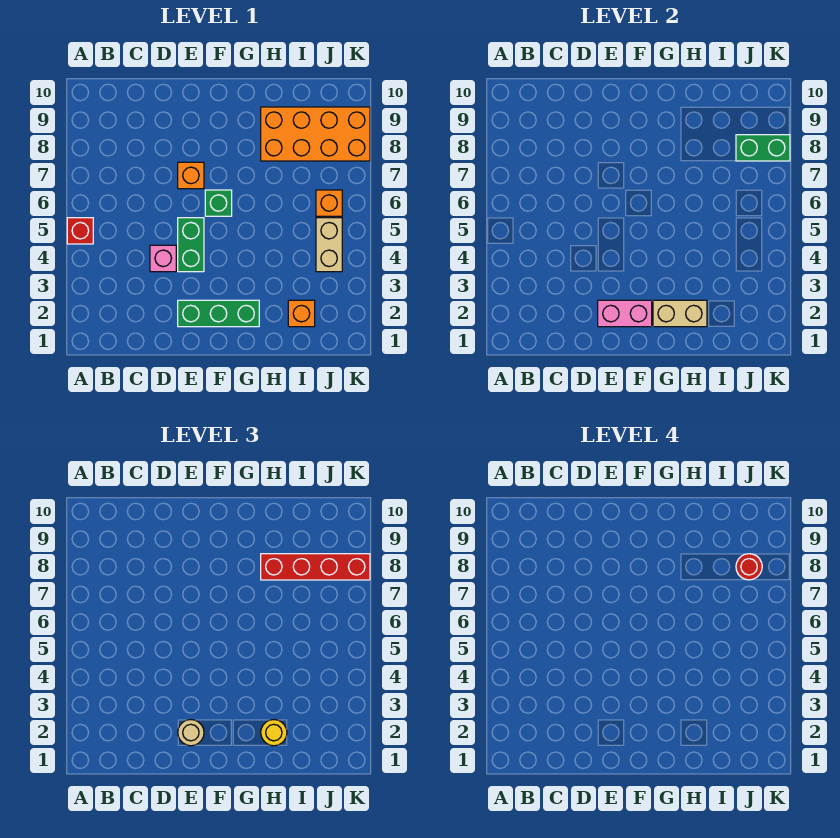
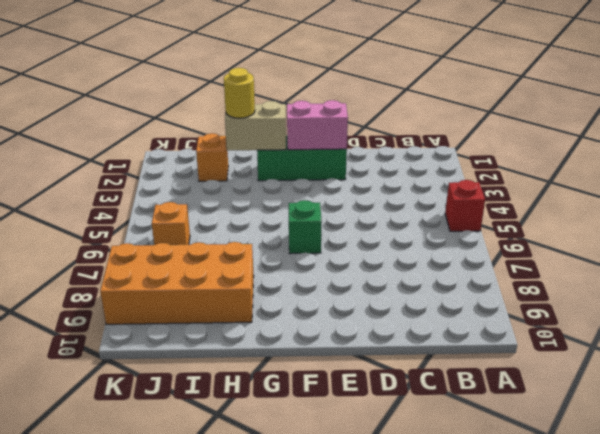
none -> pink brick D4 level 1
none -> green brick E4:E5 level 1
none -> orange brick E7 level 1

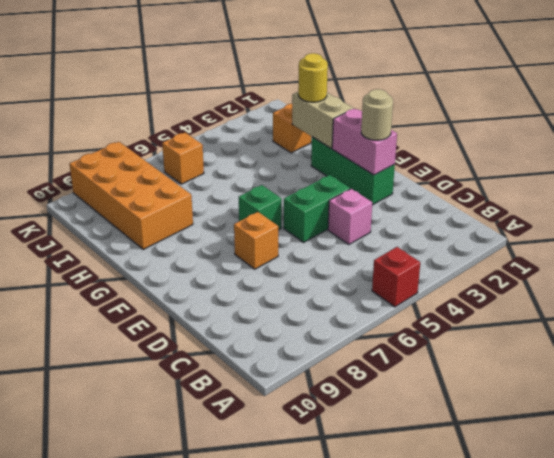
none -> tan brick J4:J5 level 1
none -> green brick J8:K8 level 2
none -> red brick H8:K8 level 3

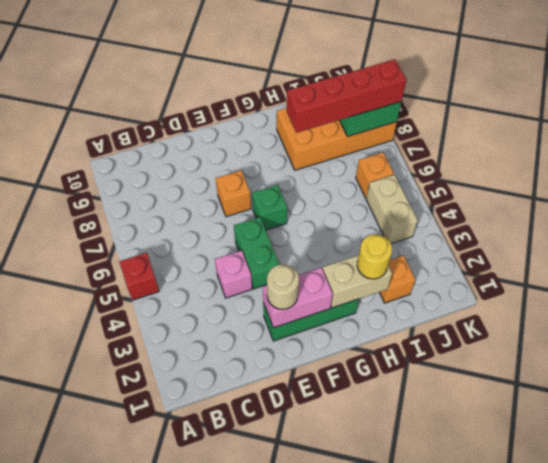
none -> red round brick J8 level 4

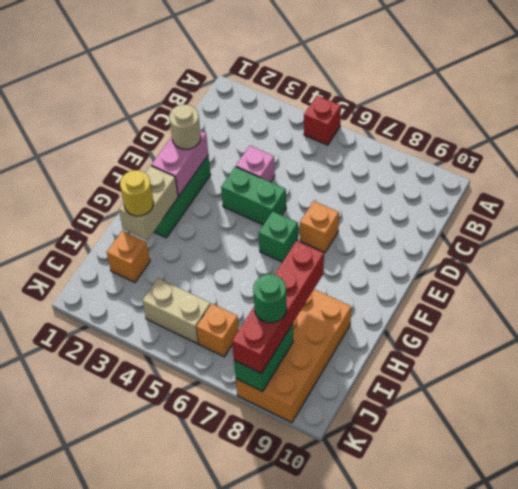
green round brick J8 level 4 -> red round brick J8 level 4

